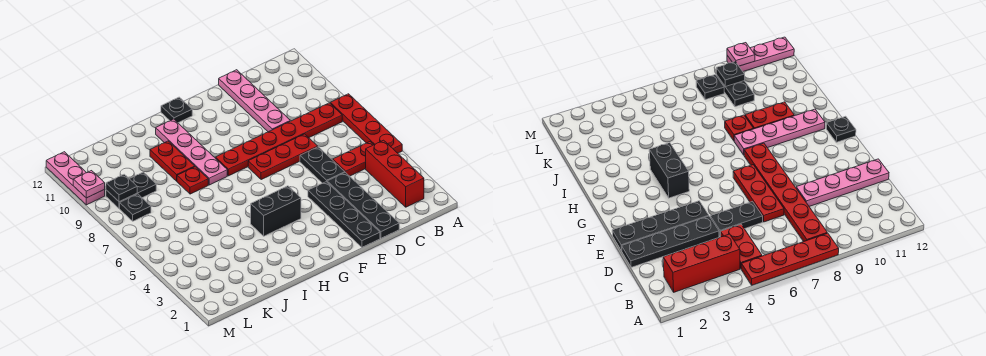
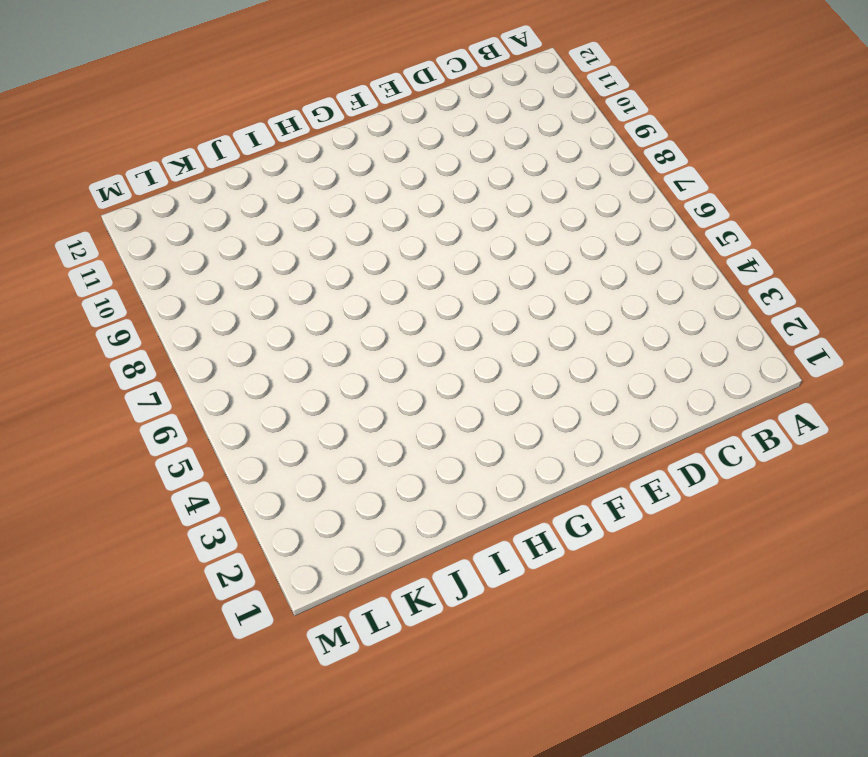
none -> red plate A5:A8 level 1
none -> red brick B2:B4 level 1
none -> red plate B5:C5 level 1

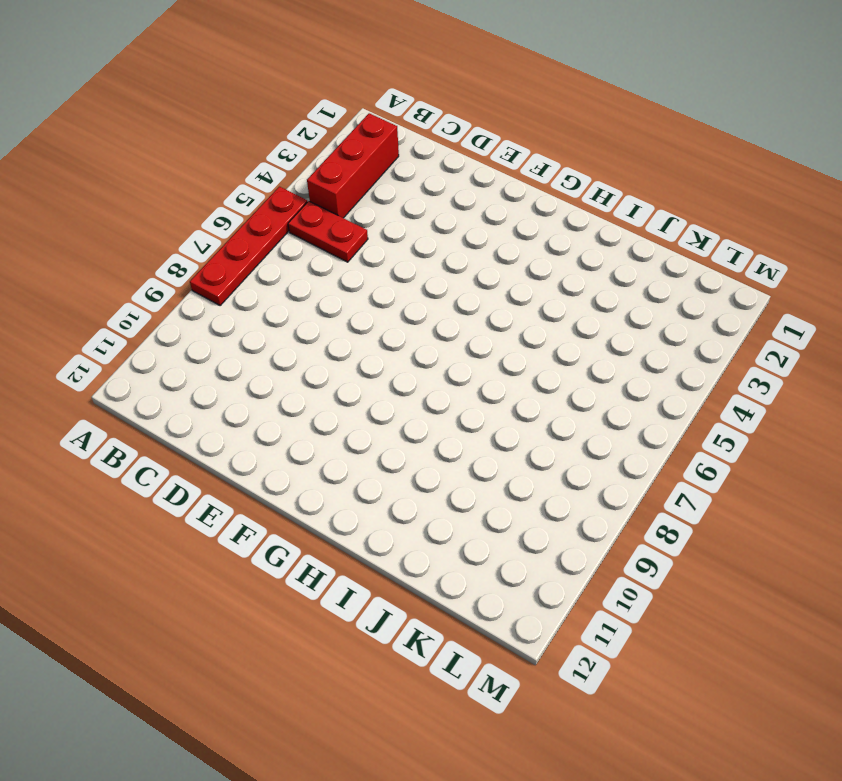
none -> red plate B8:G8 level 1
none -> black plate D1:D4 level 1
none -> black plate D5:D6 level 1

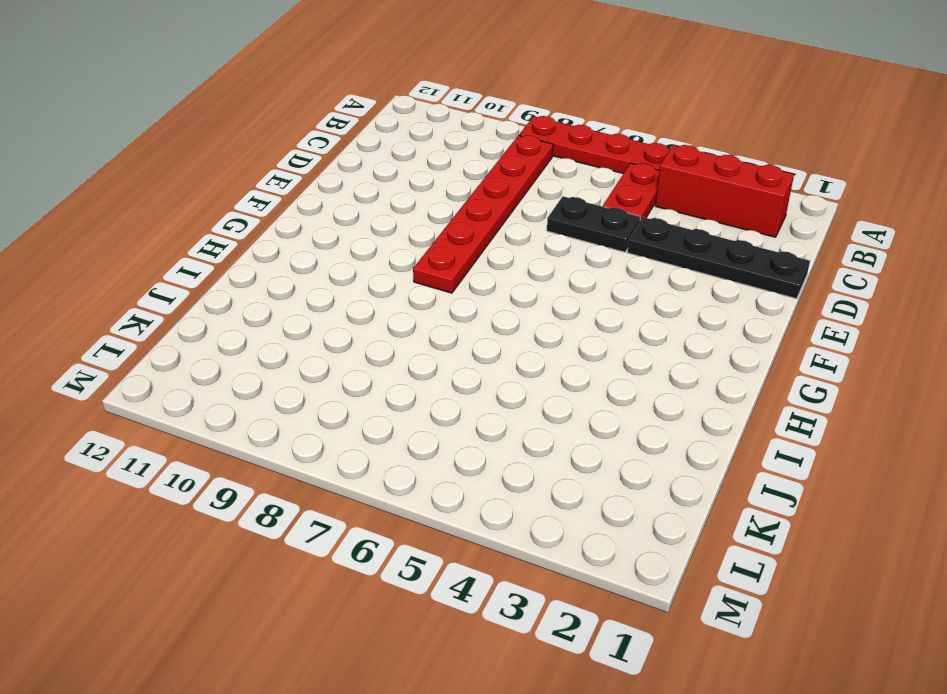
none -> red plate D7:F7 level 1
none -> pink plate D9:D12 level 1
none -> black plate E1:E4 level 1

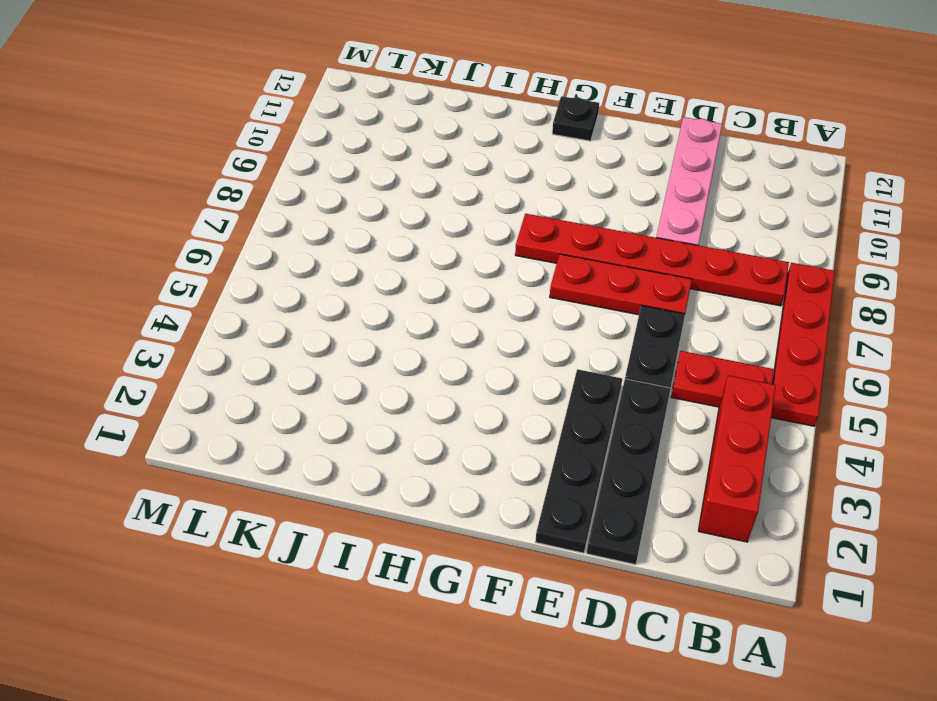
none -> black brick G4:H4 level 1
none -> pink plate H8:H11 level 1
none -> red plate I8 level 1

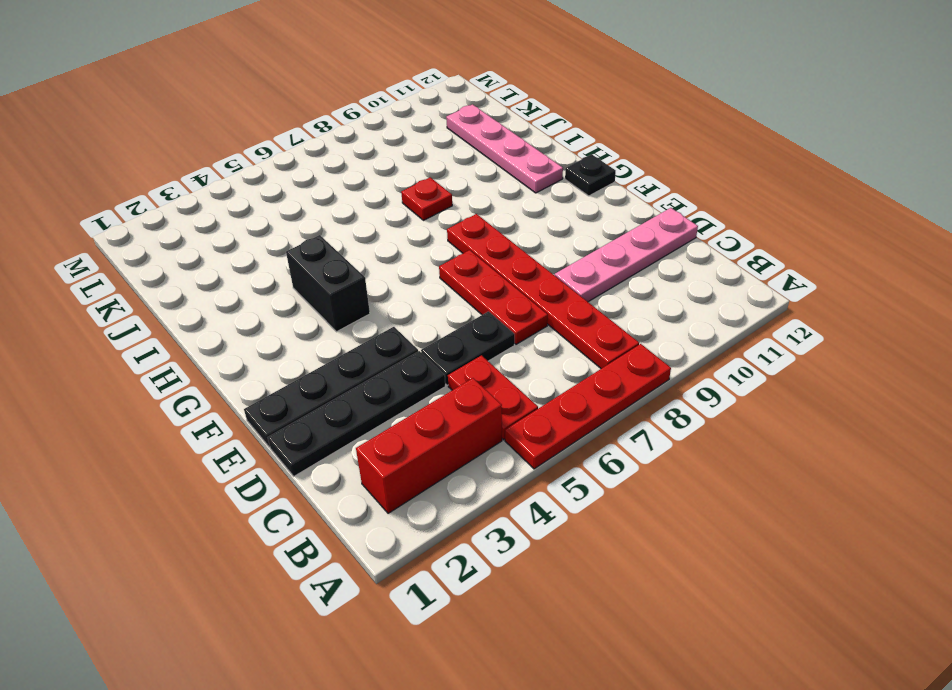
pink plate H11:K11 level 1 -> pink plate H8:H11 level 1
none -> red plate I9:I10 level 1
none -> black plate K9:L9 level 1
none -> black plate L8 level 1

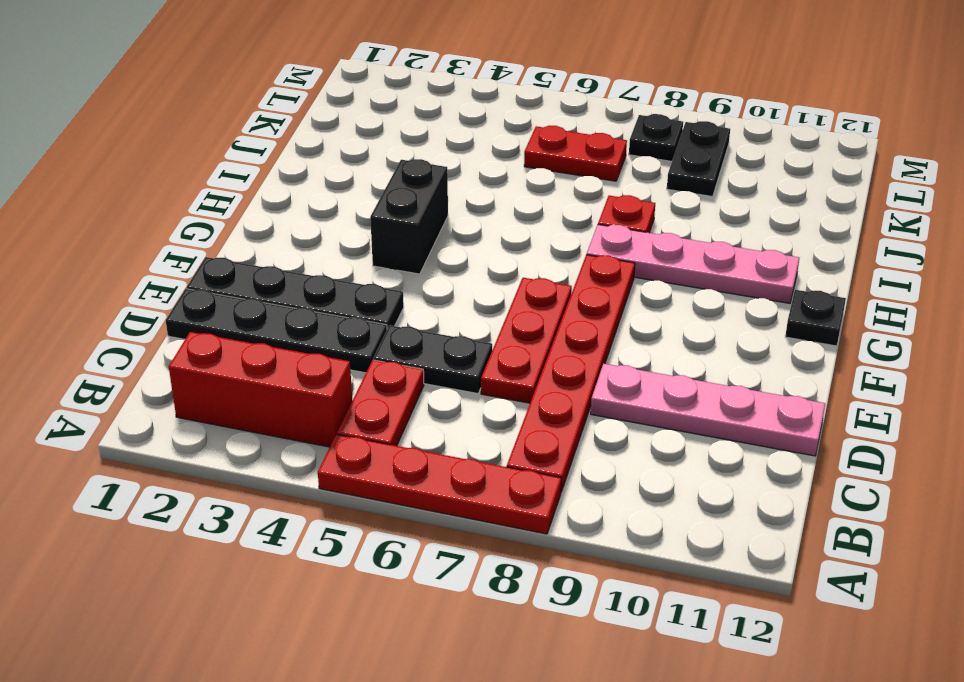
red plate K6:K7 level 1 -> red plate I9:I10 level 1
none -> pink plate M10:M12 level 1
none -> black plate L9 level 2
none -> pink plate M10 level 2

